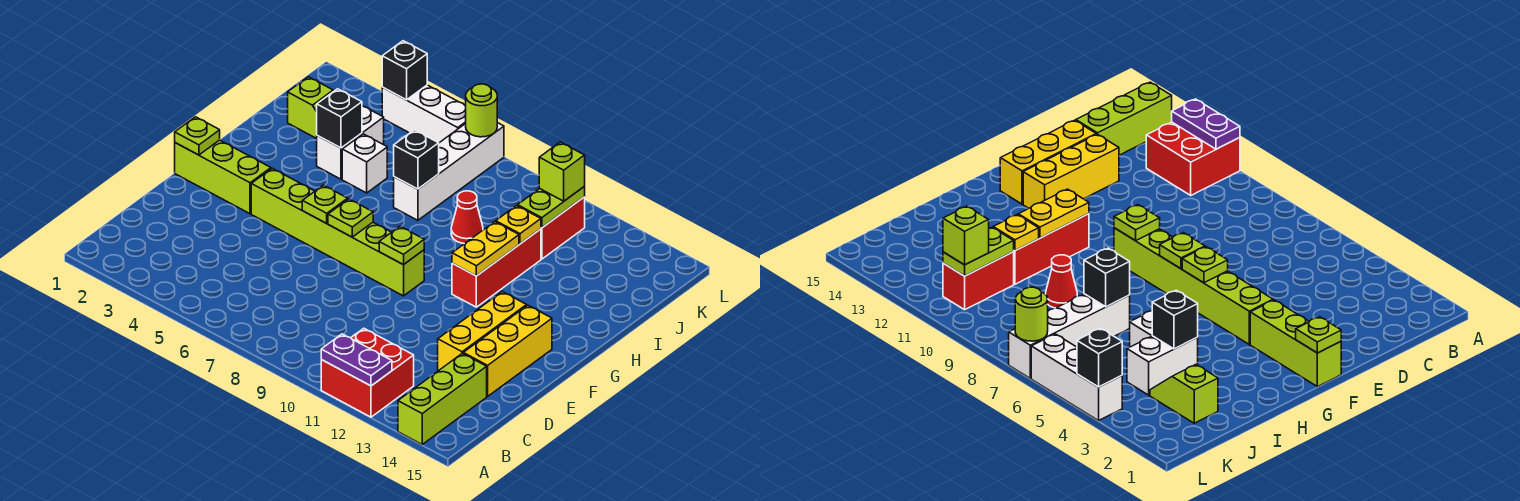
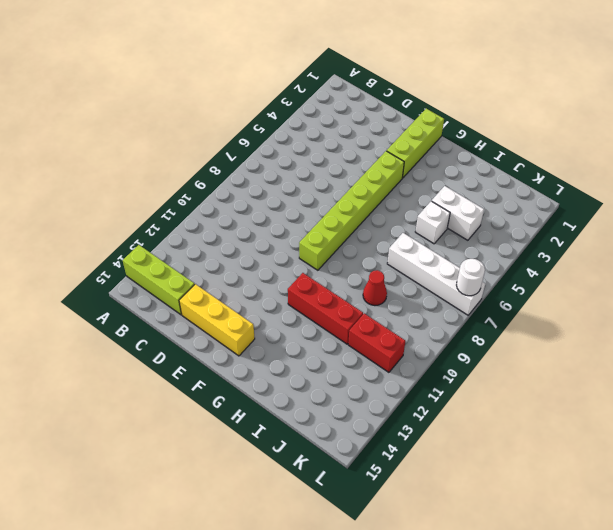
white round brick L7 level 2 -> lime round brick L7 level 2
none -> red brick A11:B12 level 1
none -> yellow brick D13:F13 level 1
none -> lime slope J2:J3 level 1 top 2

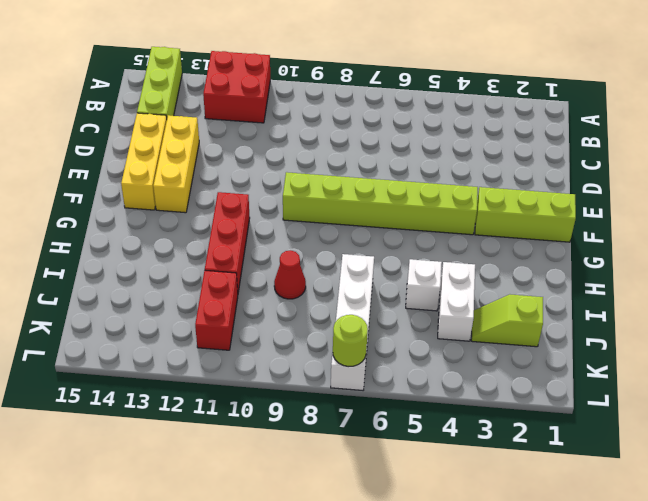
none -> white brick L4:L6 level 1
none -> purple plate A11:A12 level 2
none -> lime plate F1 level 2

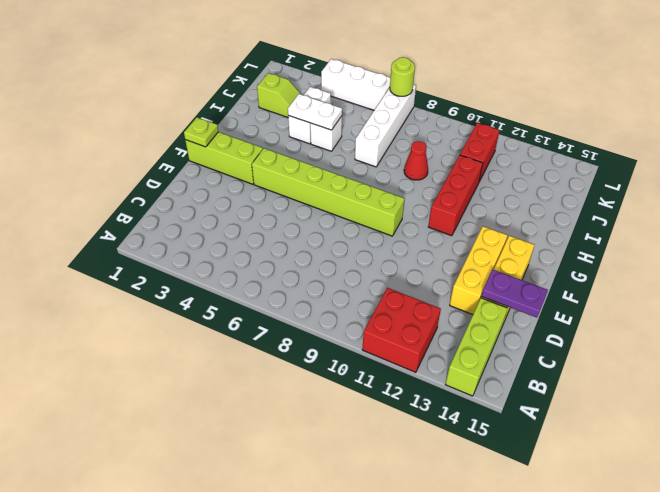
purple plate D14:D15 level 2 -> purple plate A11:A12 level 2
white plate I4:I5 level 2 -> black brick I4 level 2
none -> lime plate F6 level 2
none -> lime plate F7 level 2
none -> lime plate F9 level 2

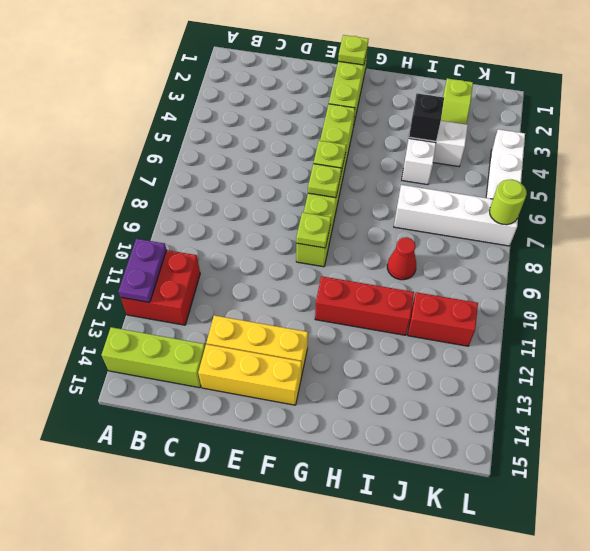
none -> yellow plate G11:H11 level 2
none -> black brick I7 level 2
none -> yellow plate I11 level 2

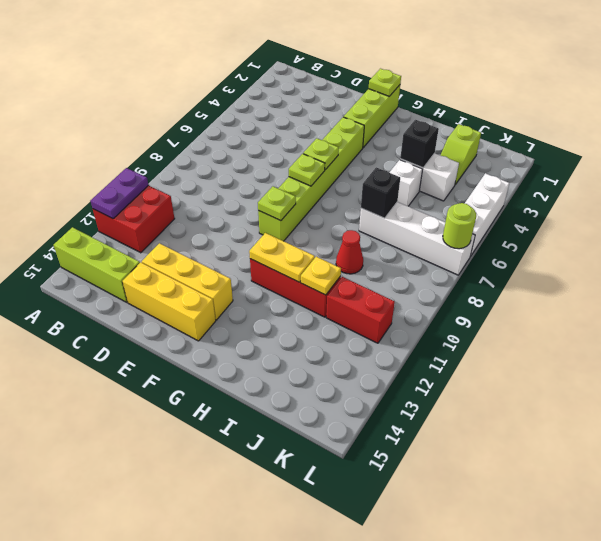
none -> lime plate J11:K11 level 2
none -> black brick L4 level 2
none -> lime brick K11 level 3

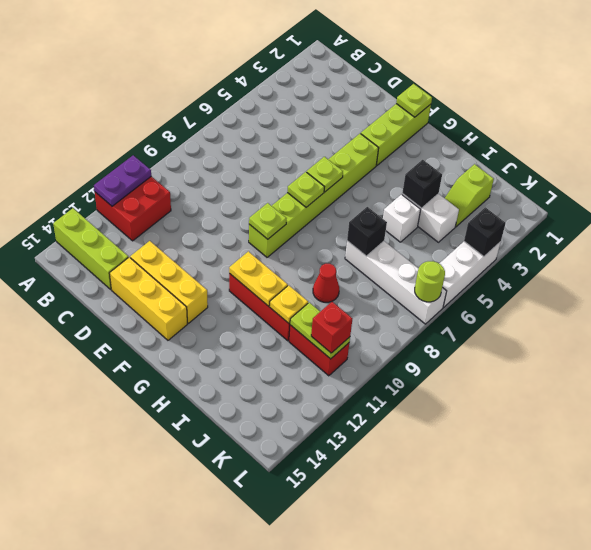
red brick K11 level 3 -> lime brick K11 level 3

